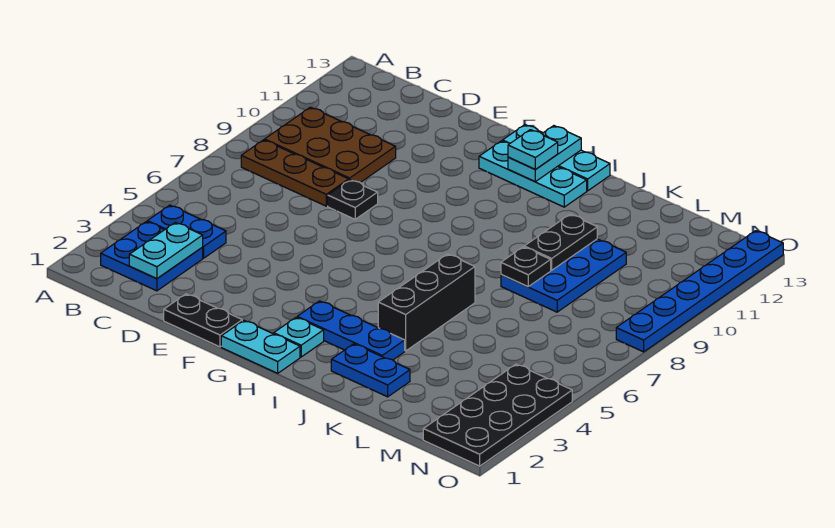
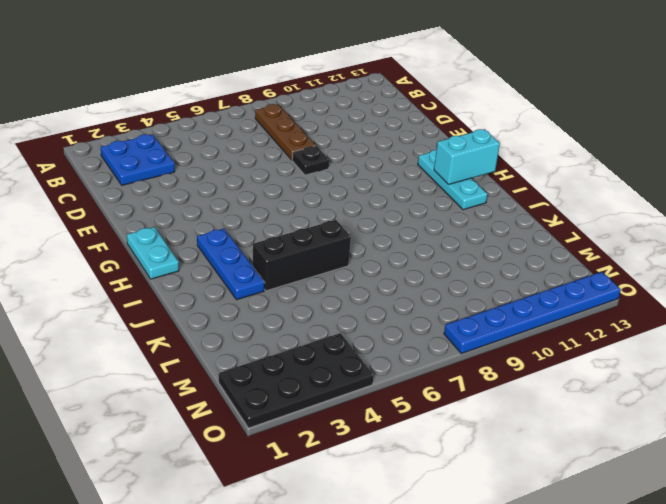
cyan brick H12:H13 level 2 -> cyan plate H12:H13 level 2
none -> blue plate B4:C4 level 1
none -> brown plate B9:D10 level 1
none -> black plate E1:F1 level 1

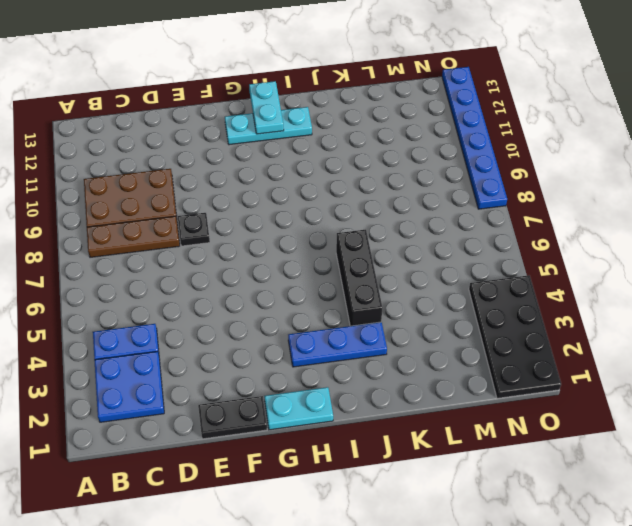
none -> cyan plate G13:I13 level 1
none -> cyan plate H2 level 1
none -> blue plate J2:K2 level 1

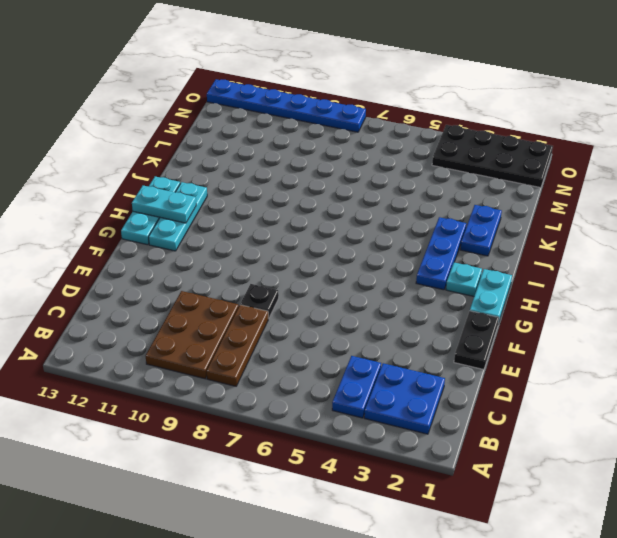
none -> black brick J4:J6 level 1
none -> blue plate K8:L10 level 1
none -> cyan plate C2:C3 level 2

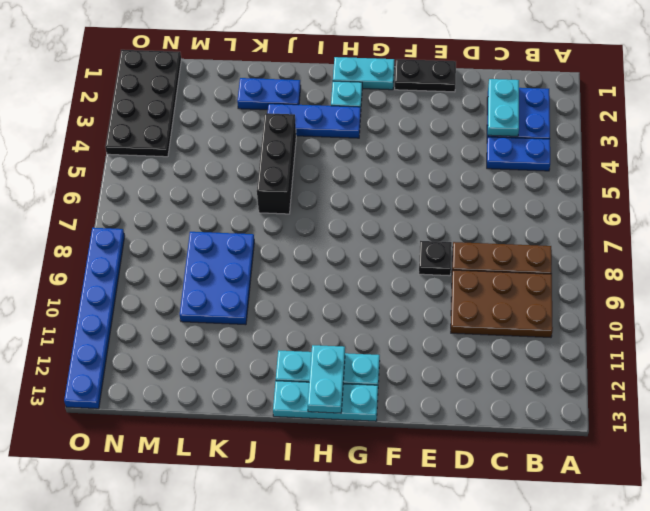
none -> black plate K8 level 2
none -> black plate K9:K10 level 2
none -> cyan plate H12 level 3

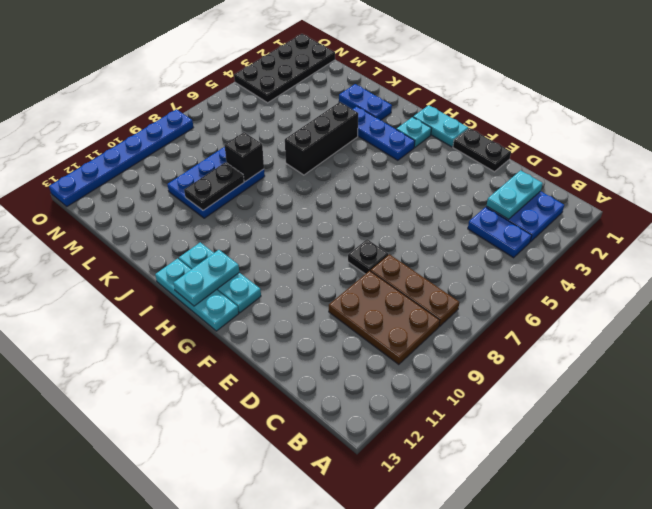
black brick K8 level 2 -> black plate K8 level 2
none -> cyan plate H12 level 3

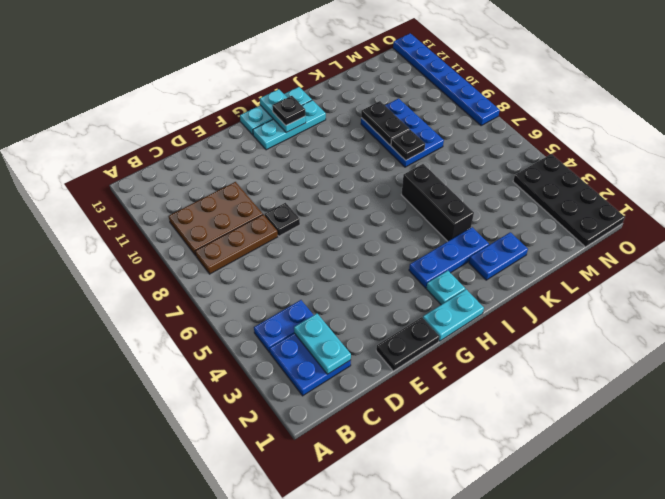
black plate H12 level 3 -> cyan plate H12 level 3

